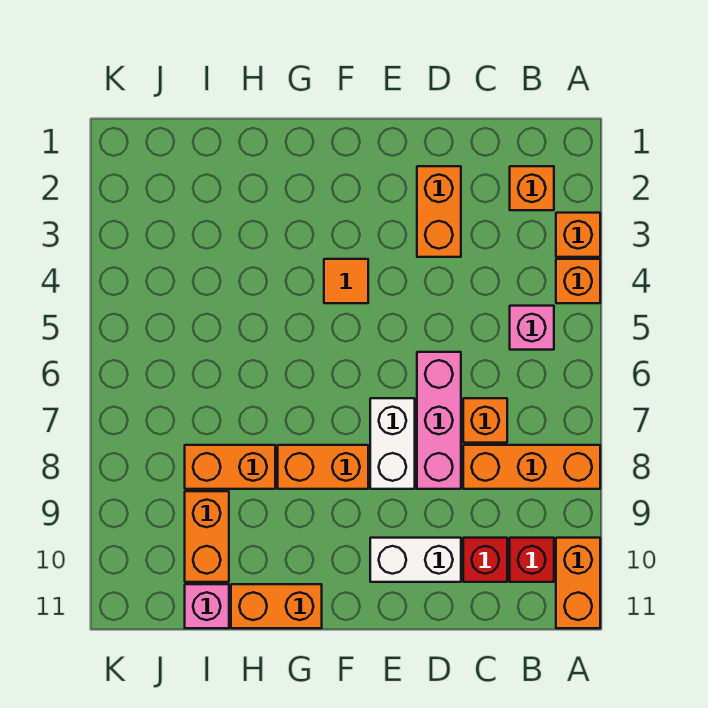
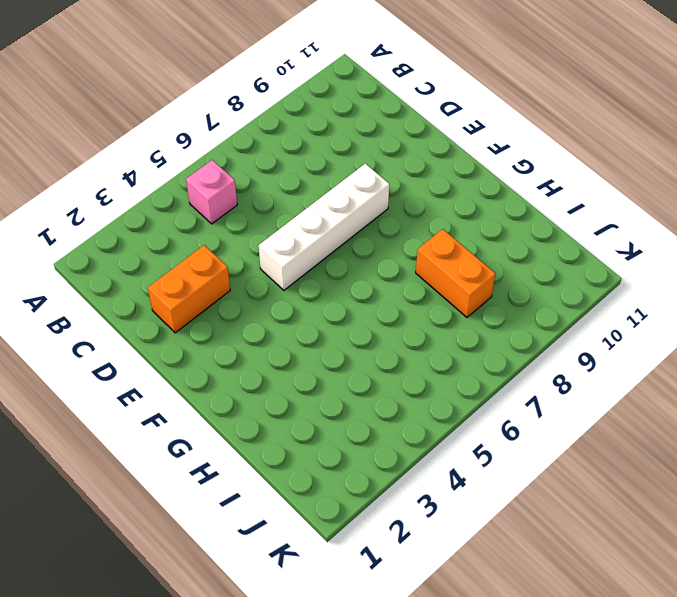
white brick E5:E8 level 1 -> white brick E7:E8 level 1
none -> orange brick A3 level 1
none -> orange brick A4 level 1
none -> orange brick A8:C8 level 1

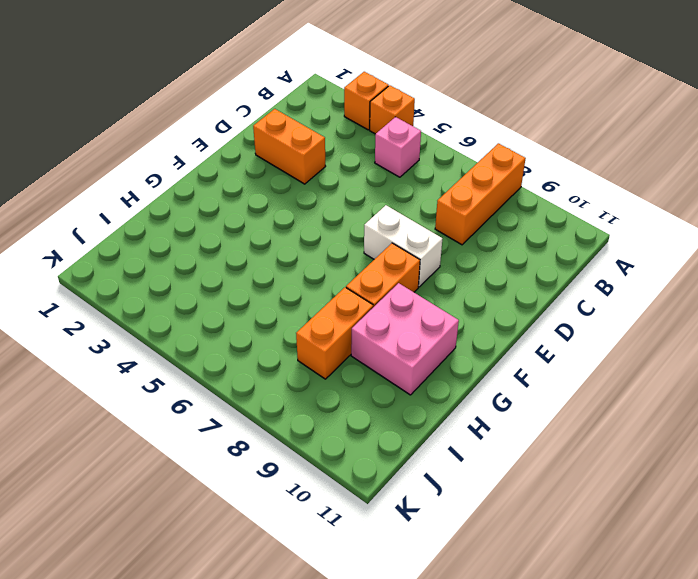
pink brick G9:H10 level 1 -> none
none -> orange brick A10:A11 level 1
none -> orange brick B2 level 1
none -> red brick B10 level 1

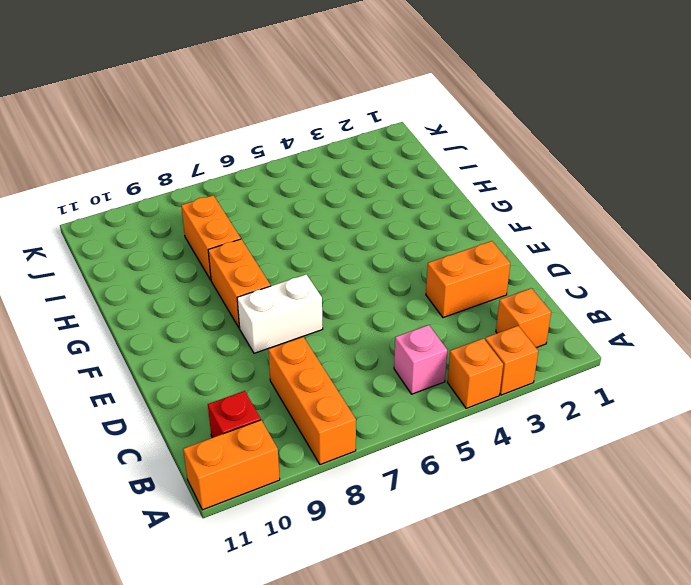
none -> orange brick C7 level 1
none -> red brick C10 level 1
none -> pink brick D6:D8 level 1

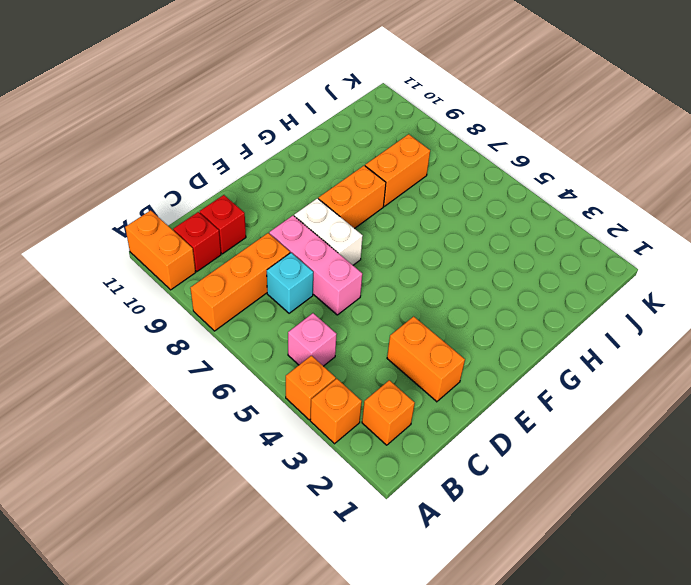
cyan brick C7 level 1 -> orange brick C7 level 1
none -> white brick D10:E10 level 1
none -> orange tile F4 level 1
none -> orange brick G11:H11 level 1

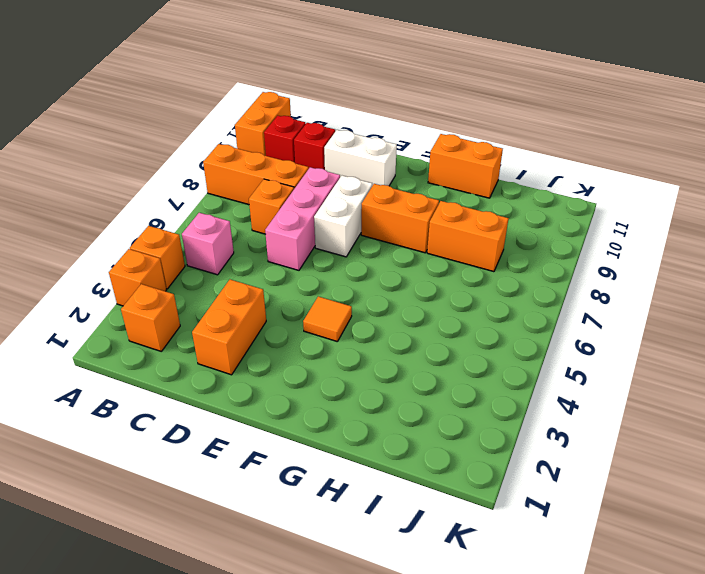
none -> orange brick I9:I10 level 1
none -> pink brick I11 level 1

